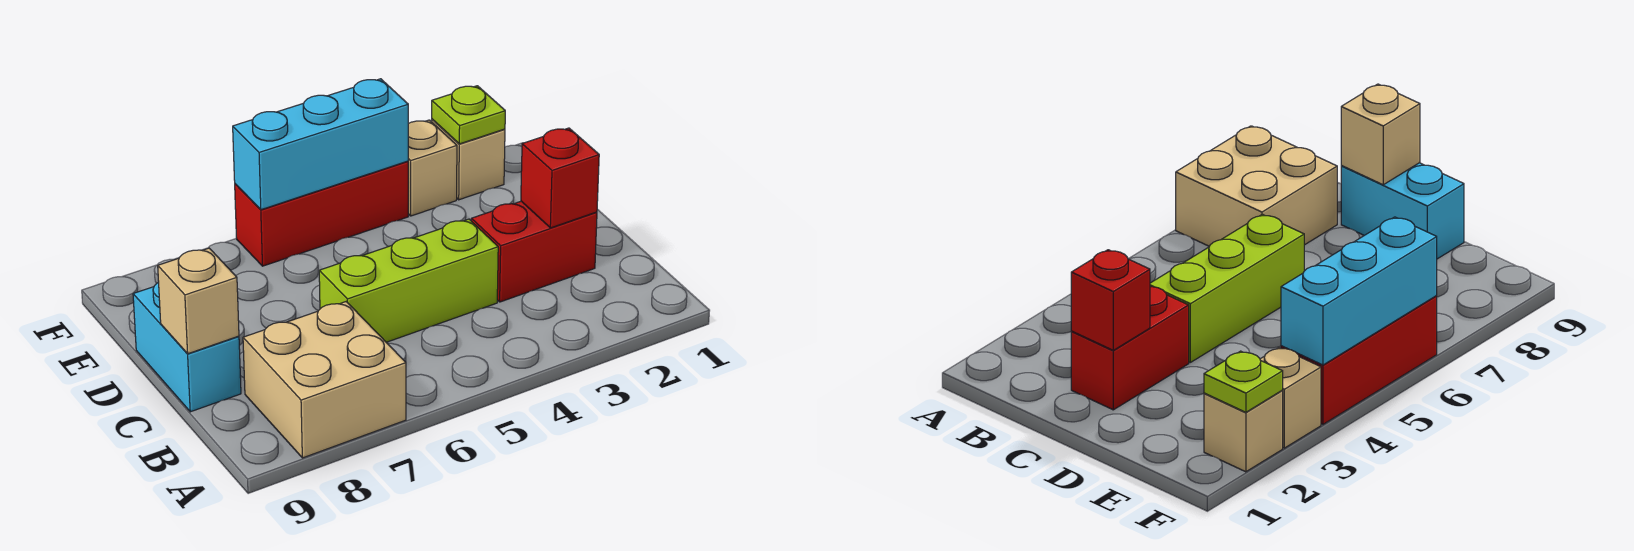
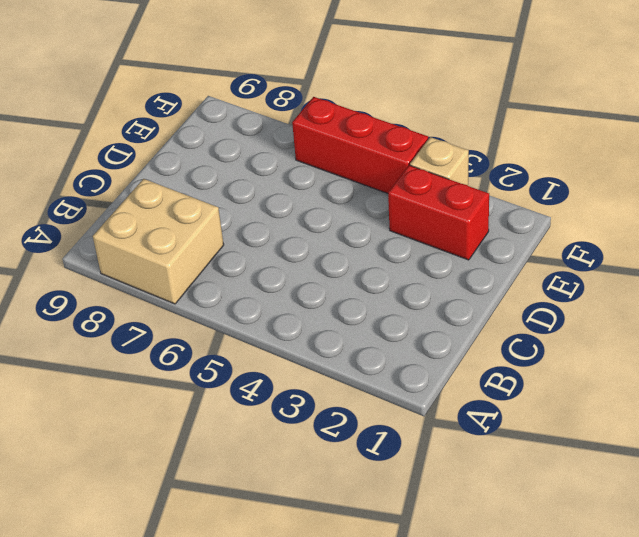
red brick E2:E3 level 1 -> red brick C2:C3 level 1
none -> lime brick C4:C6 level 1
none -> cyan brick C9:D9 level 1

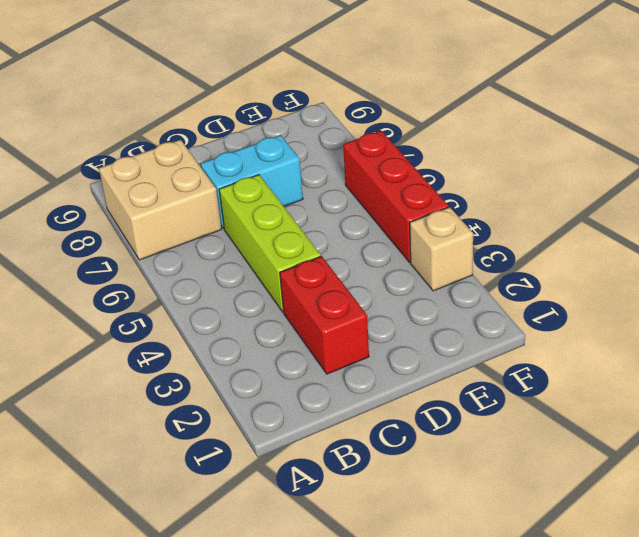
cyan brick C7:D7 level 1 -> cyan brick C9:D9 level 1
none -> tan brick F2 level 1
none -> red brick C2 level 2

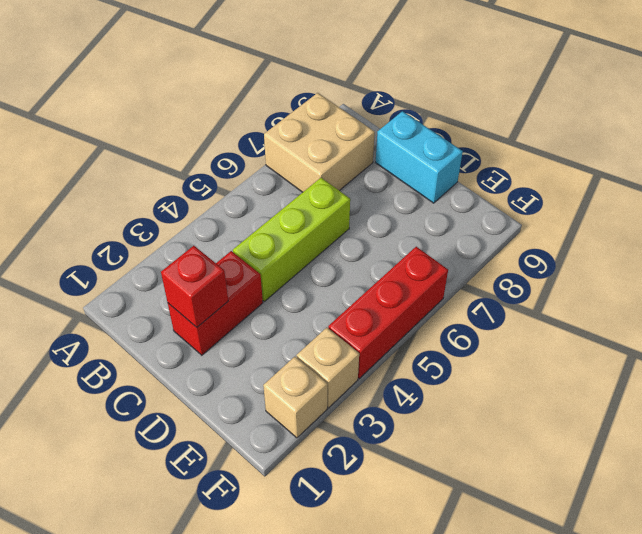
none -> tan brick C9 level 2
none -> lime plate F2 level 2

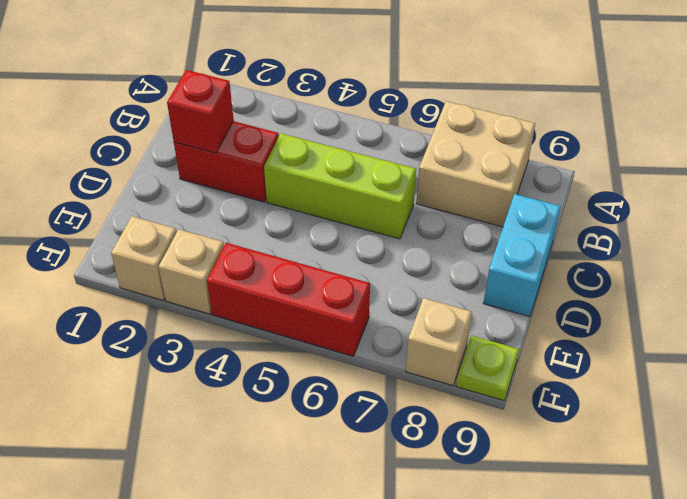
tan brick F8 level 1 -> tan brick C9 level 2
lime plate F9 level 1 -> lime plate F2 level 2
none -> cyan brick F4:F6 level 2

